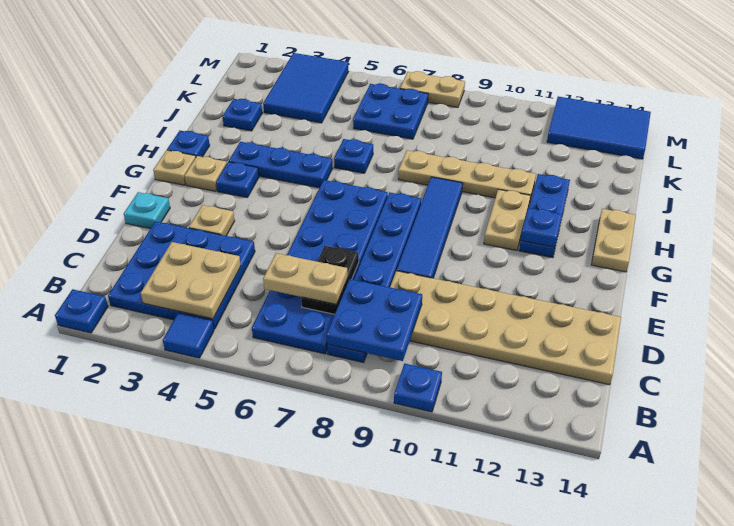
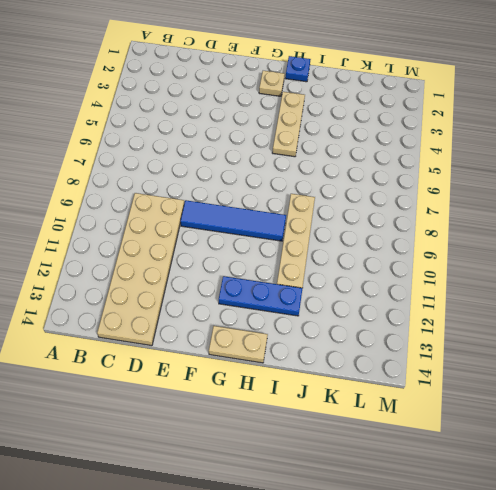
tan plate H3:H5 level 1 -> blue plate H3:H5 level 1
none -> blue plate A1 level 1
none -> blue tile A4 level 1
none -> blue plate A10 level 1
none -> blue plate B2:D4 level 1

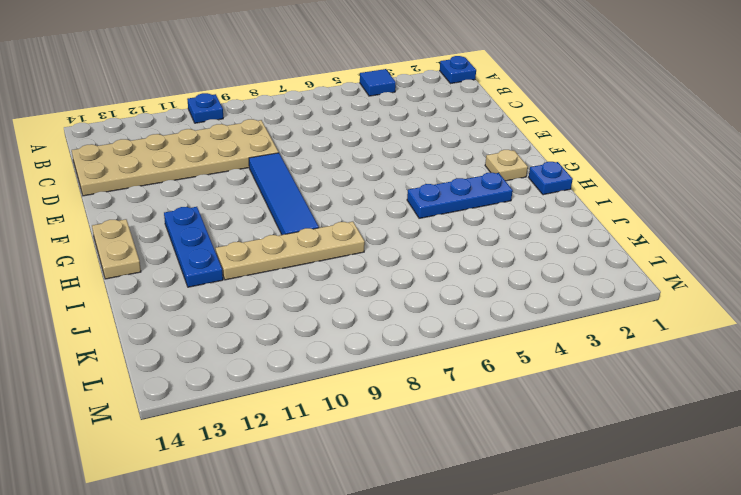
none -> blue plate B2:D4 level 1
none -> blue plate B6:G7 level 1
none -> blue plate B8:G8 level 1
none -> cyan plate E1 level 1

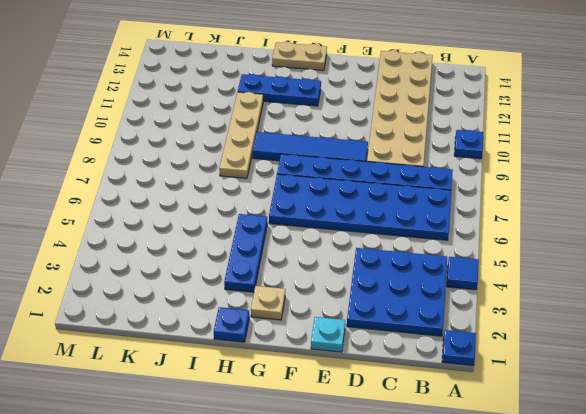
none -> tan plate E3 level 1
none -> tan plate G1 level 1
none -> blue plate G3 level 1
none -> tan plate G11:H11 level 1

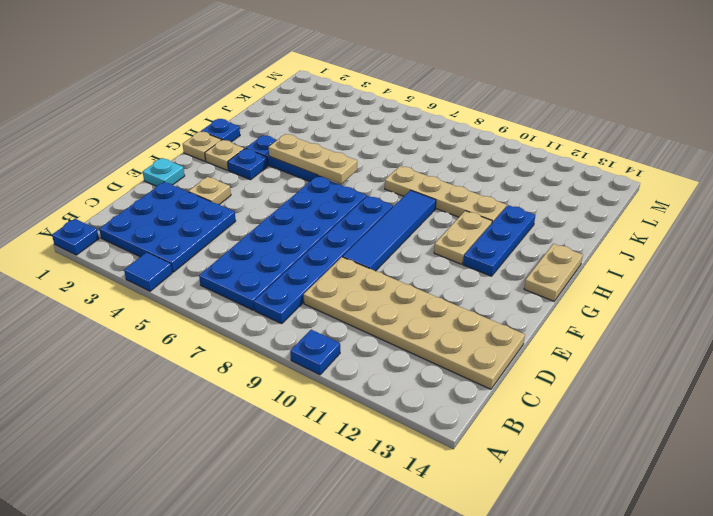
tan plate H4:H6 level 2 -> none
none -> blue plate I6 level 1
none -> blue plate J2 level 1
none -> blue tile K3:M4 level 1
none -> blue plate K6:L7 level 1

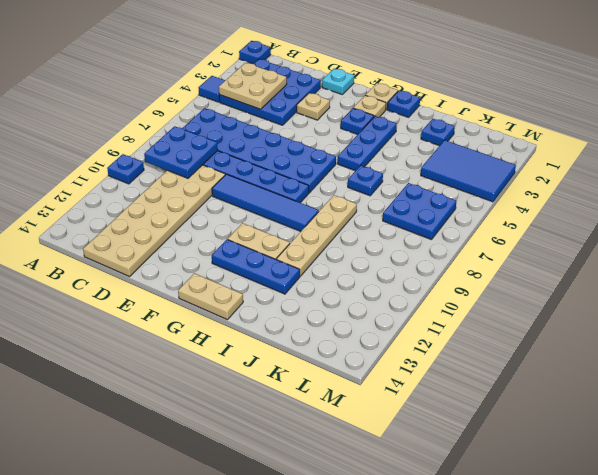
none -> blue tile L12:M14 level 1
none -> tan plate M7:M8 level 1
none -> black plate C7:D7 level 2
none -> blue plate G12 level 2

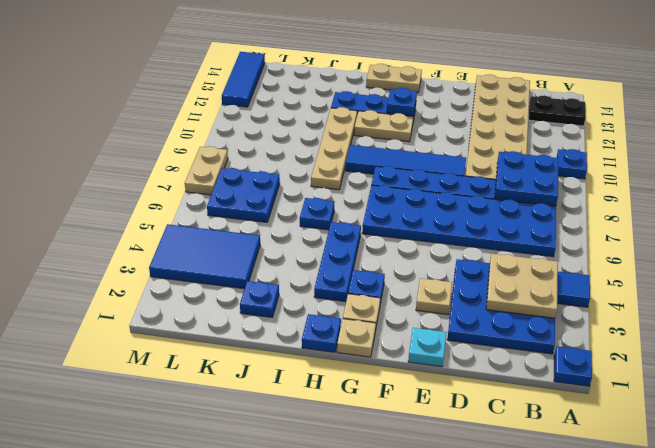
black plate A13:B13 level 1 -> black plate C7:D7 level 2
blue tile M12:M14 level 1 -> blue tile L12:M14 level 1
none -> tan plate C6:C7 level 3

